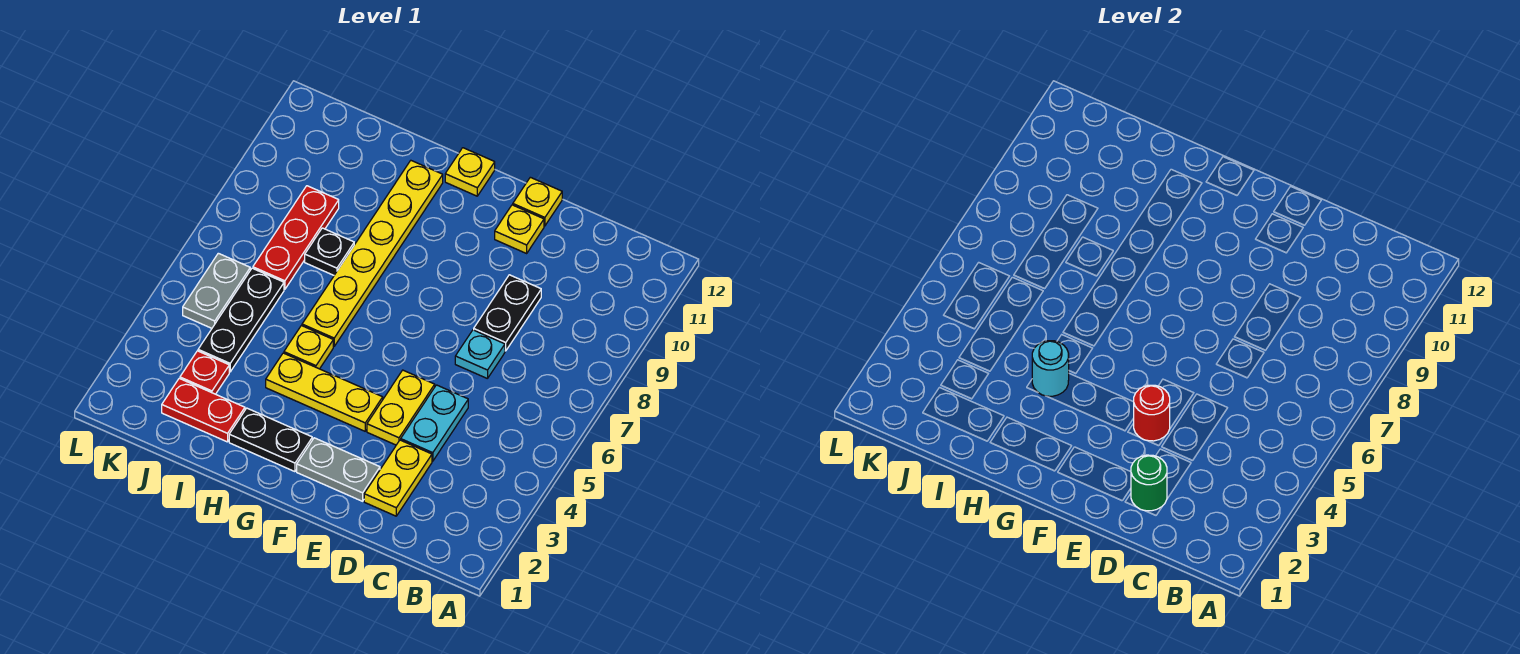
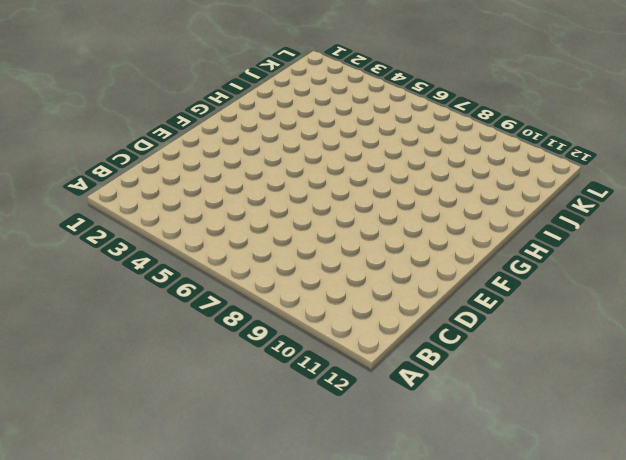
none -> yellow plate D2:D3 level 1
none -> cyan plate D4:D5 level 1
none -> cyan plate D7 level 1

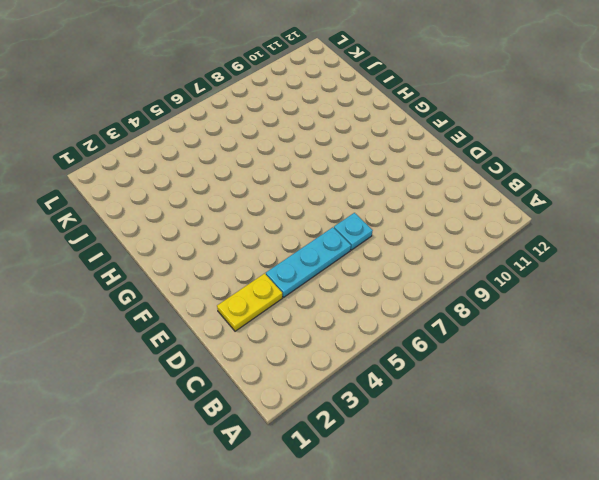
cyan plate D4:D6 level 1 -> cyan plate D4:D5 level 1
none -> black plate D8:D9 level 1
none -> grey plate E2:F2 level 1
none -> yellow plate E4:E5 level 1

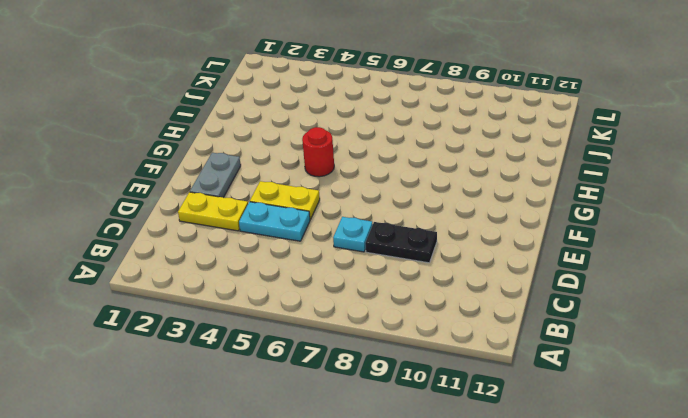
red round brick G5 level 1 -> red round brick E4 level 2
none -> yellow plate E11 level 1
none -> yellow plate E12 level 1
none -> yellow plate F4:H4 level 1

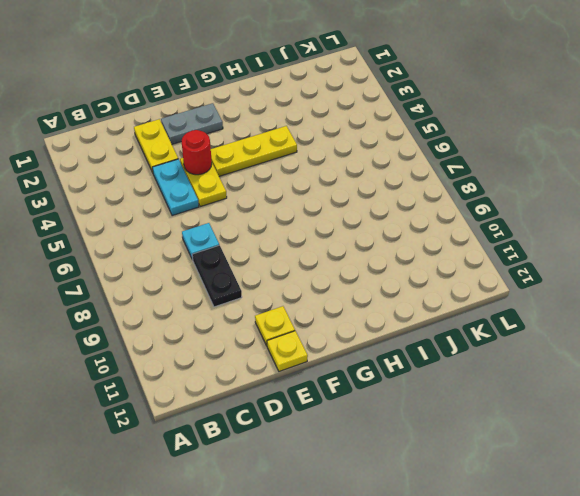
none -> black plate G2:H2 level 1
none -> yellow plate G12 level 1
none -> yellow plate H5 level 1

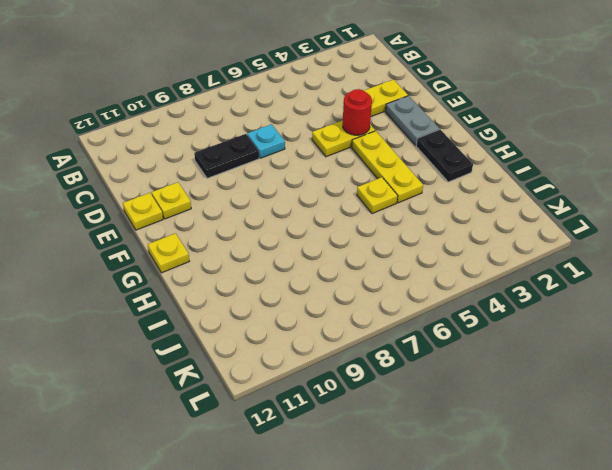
none -> cyan plate D4:D5 level 1
none -> yellow plate H6:H11 level 1
none -> red plate I2:J2 level 1

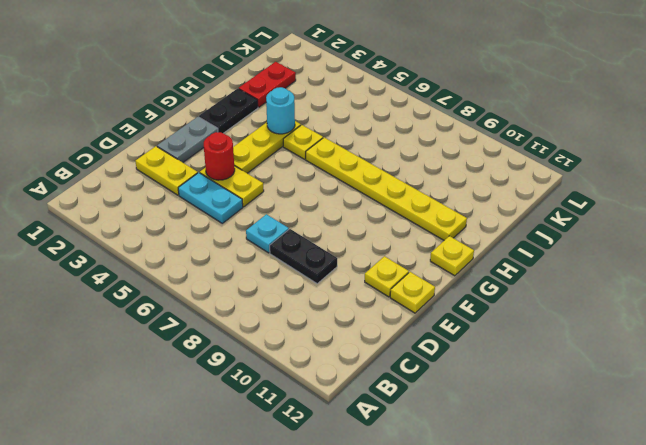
none -> black plate I8 level 1
none -> red plate J3 level 1
none -> black plate J4:J6 level 1

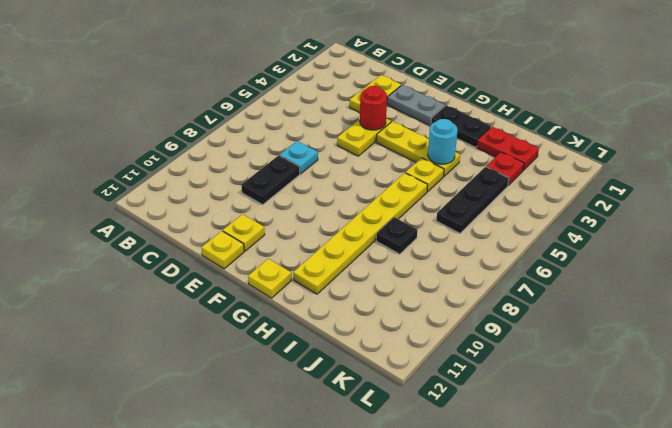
none -> cyan plate D4:D5 level 1
none -> red plate J7:J9 level 1
none -> grey plate K5:K6 level 1

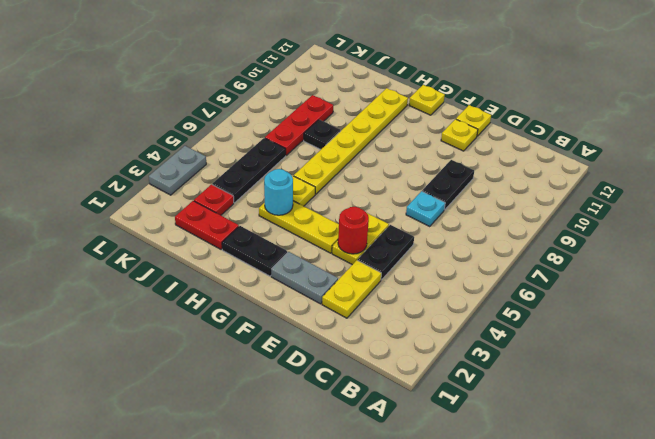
black plate D4:D5 level 1 -> cyan plate D4:D5 level 1
grey plate L3:L4 level 1 -> grey plate K5:K6 level 1
none -> green round brick D2 level 2

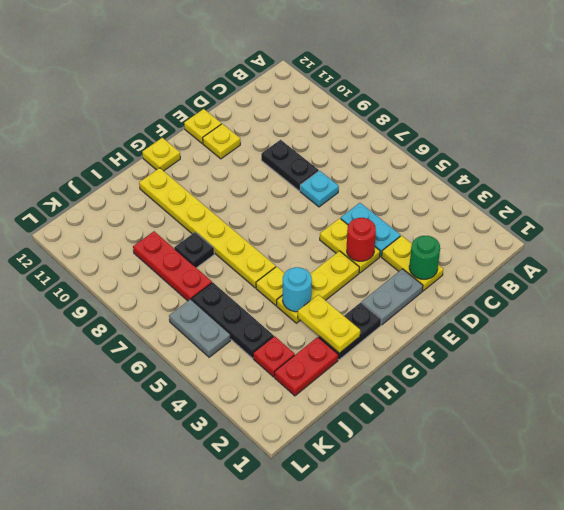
yellow plate H2:H3 level 2 -> none

